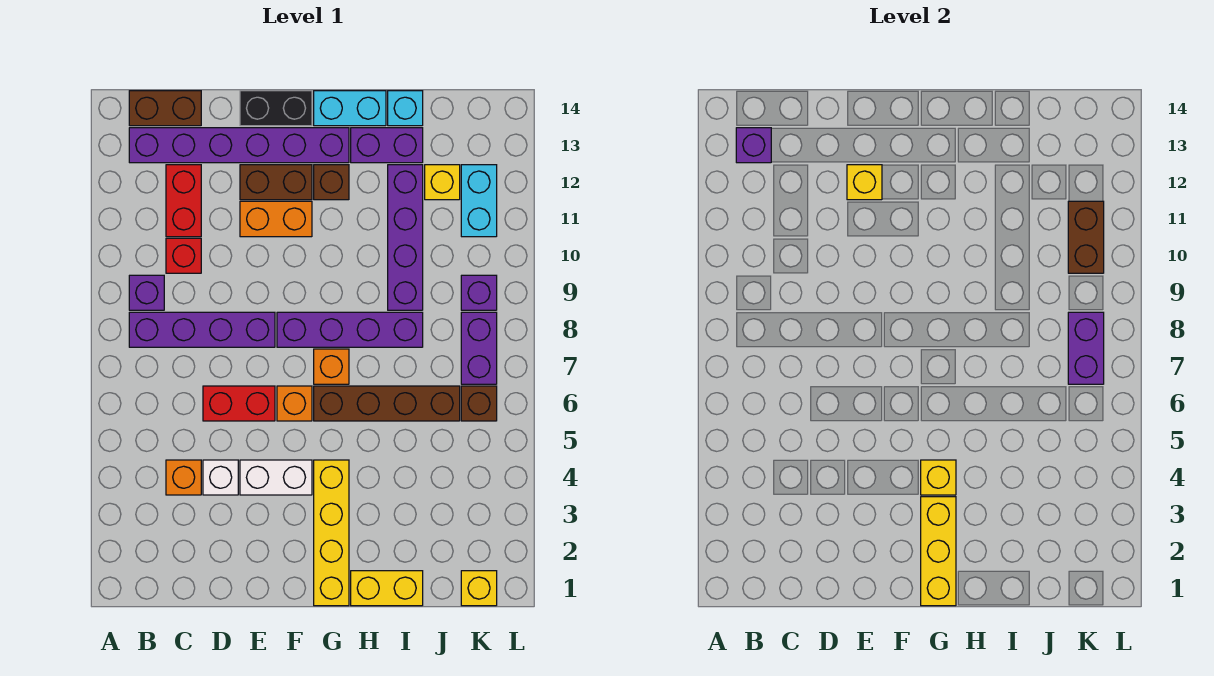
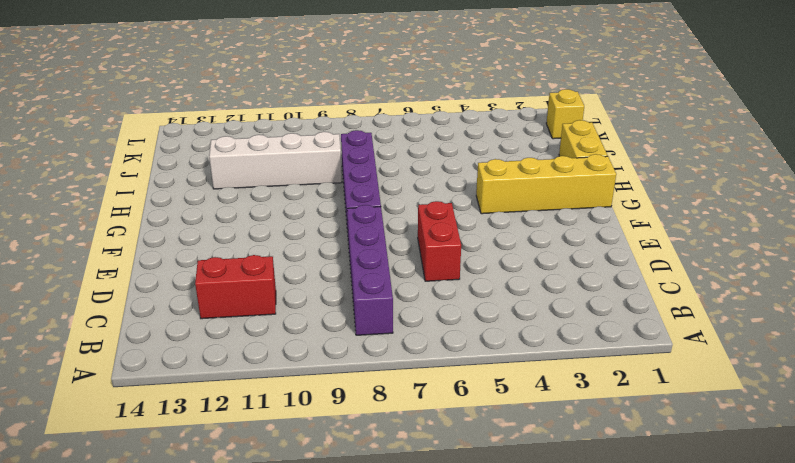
white brick I9:I12 level 1 -> purple brick I9:I12 level 1
none -> purple brick B9 level 1
none -> purple brick B13:G13 level 1
none -> brown brick B14:C14 level 1
none -> orange brick C4 level 1

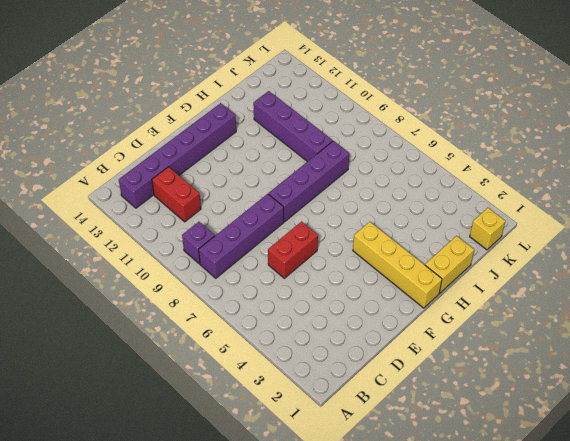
none -> brown brick B14:C14 level 1
none -> orange brick C4 level 1
none -> red brick C10 level 1
none -> white brick D4 level 1

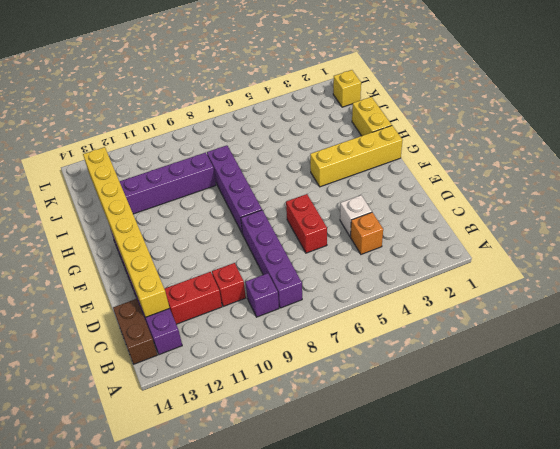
yellow brick C13:J13 level 2 -> none
none -> white brick E4:F4 level 1
none -> orange brick E11:F11 level 1
none -> brown brick E12:F12 level 1
none -> black brick E14:F14 level 1

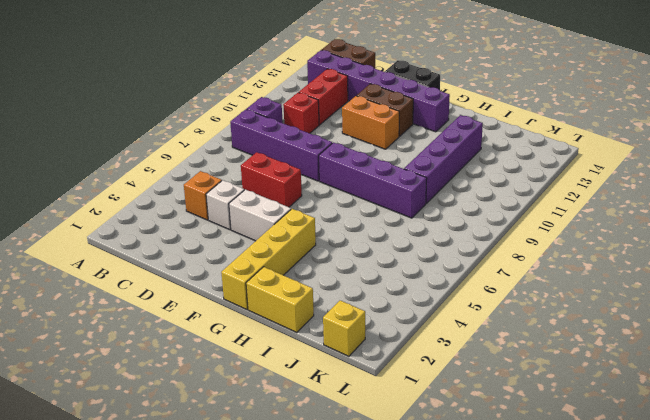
none -> orange brick F6 level 1
none -> brown brick G6:J6 level 1
none -> orange brick G7 level 1
none -> brown brick G12 level 1

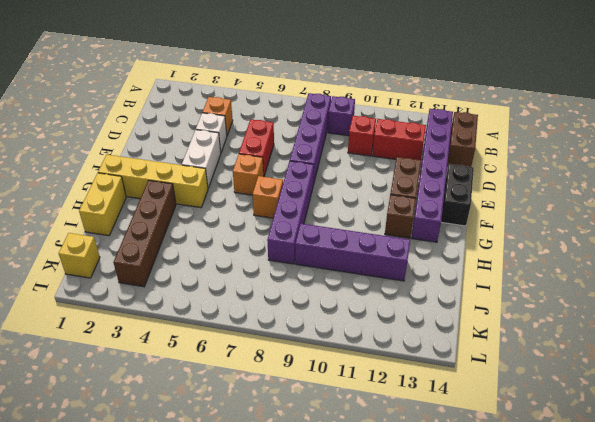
brown brick H3:K3 level 1 -> brown brick G6:J6 level 1
none -> orange brick E11:F11 level 1
none -> cyan brick G14:H14 level 1
none -> purple brick H13:I13 level 1
none -> cyan brick I14 level 1

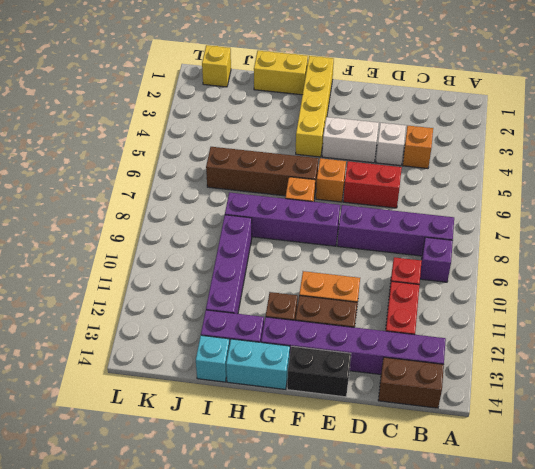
none -> yellow brick J12 level 1
none -> brown brick K6 level 1
none -> purple brick K7:K8 level 1
none -> purple brick K9 level 1

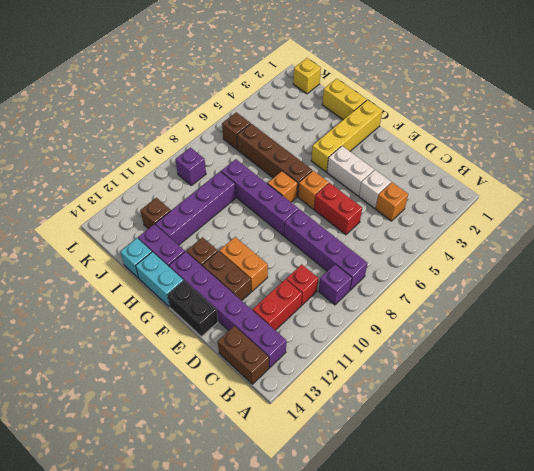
brown brick J12 level 1 -> yellow brick J12 level 1
none -> purple brick K7:K8 level 1
none -> cyan brick K11:K12 level 1
none -> purple brick B13 level 2
none -> yellow brick E12 level 2

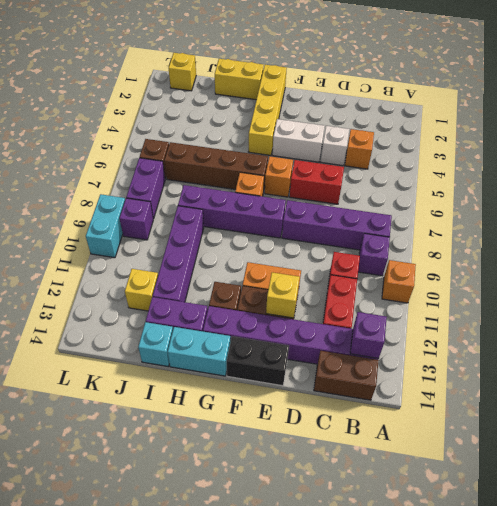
orange brick A10 level 1 -> none
cyan brick L9:L10 level 1 -> cyan brick K11:K12 level 1
none -> yellow brick G1:G3 level 2
none -> yellow brick G4 level 2
none -> purple brick K7:K8 level 2
none -> brown brick K10:K11 level 2

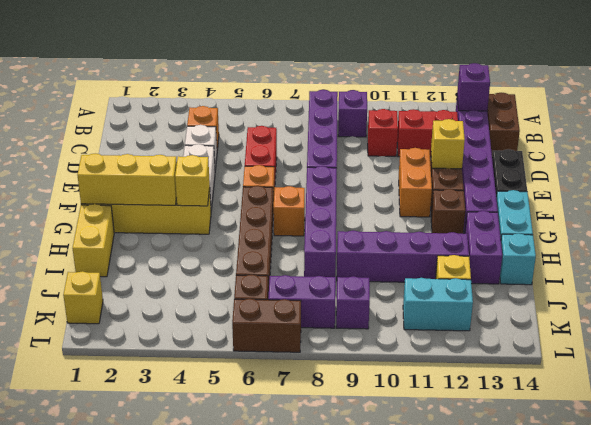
brown brick L6:L7 level 1 -> brown brick K10:K11 level 2
none -> purple brick K7:K8 level 2

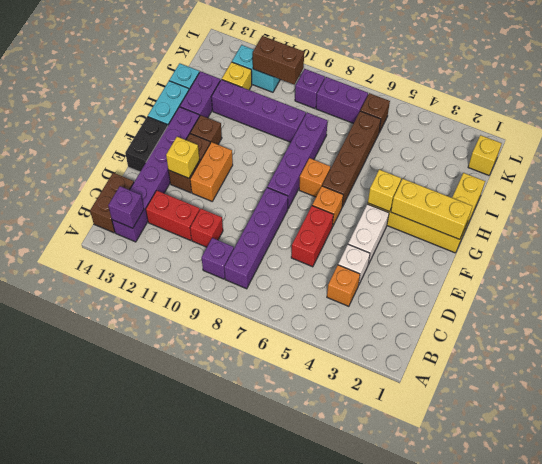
none -> purple brick K7:K8 level 2

